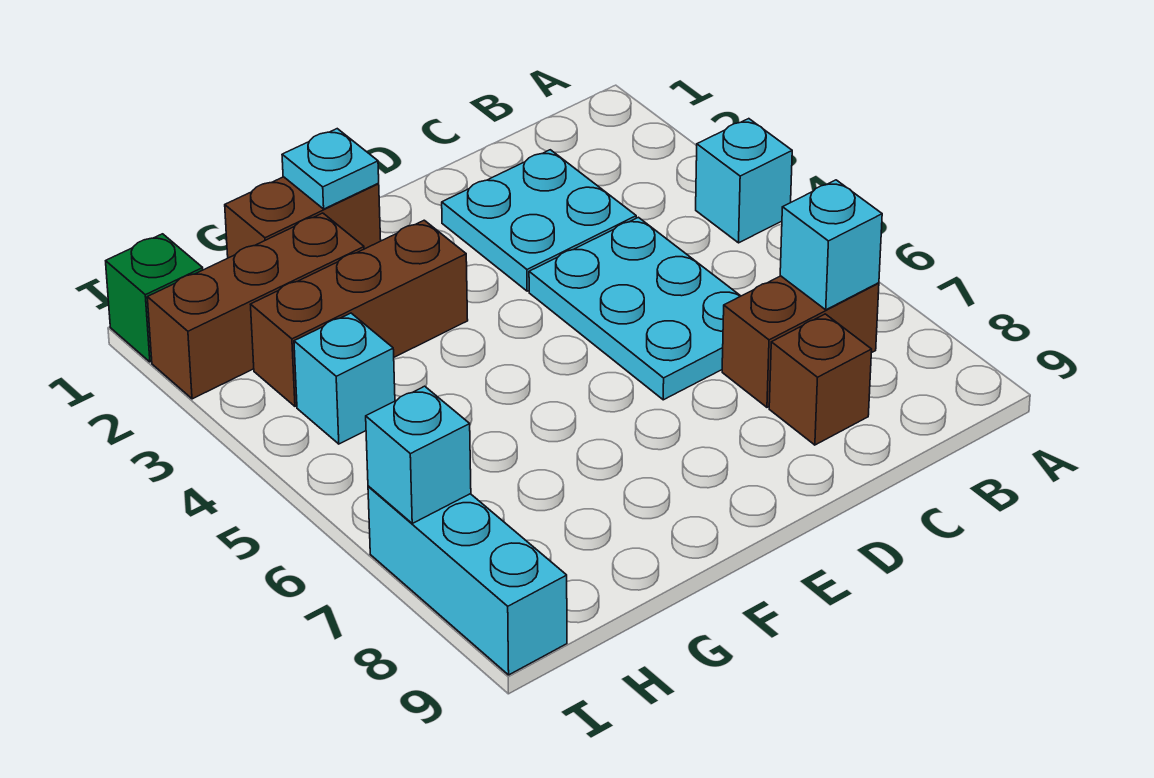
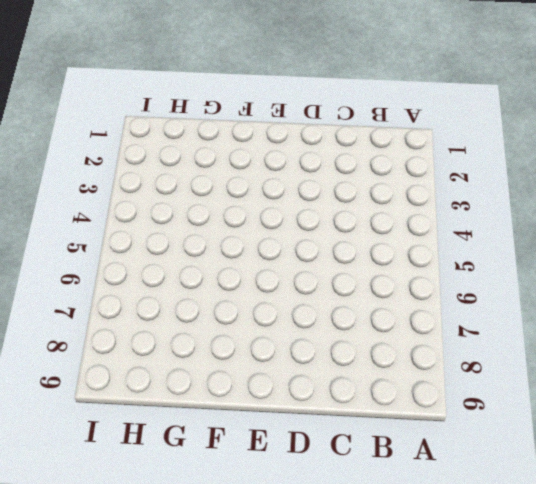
none -> cyan brick A4 level 1
none -> brown brick B7:C7 level 1
none -> cyan plate C2:D3 level 1

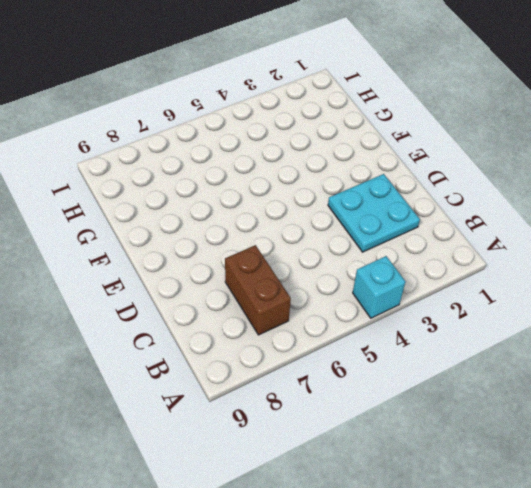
none -> cyan plate C4:D6 level 1
none -> brown brick C8 level 1
none -> brown brick F1:G1 level 1

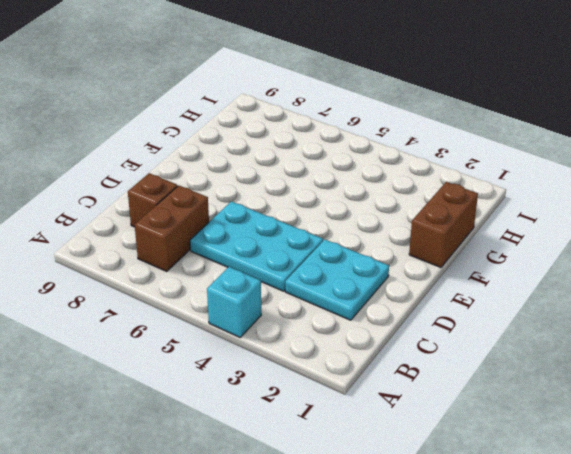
none -> brown brick F3:H3 level 1
none -> brown brick G2:I2 level 1
none -> cyan brick H4 level 1

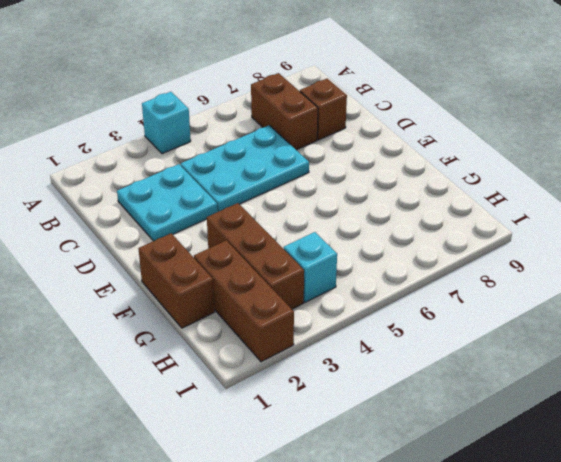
none -> green brick I1 level 1
none -> cyan brick I7:I9 level 1
none -> cyan brick B7 level 2

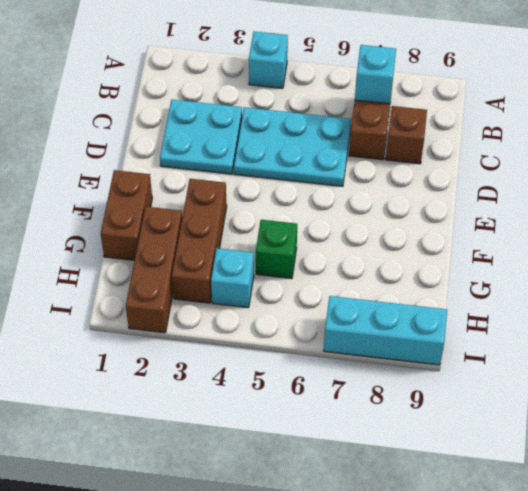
green brick G5 level 1 -> green brick I1 level 1
none -> cyan plate F1 level 2
none -> cyan brick I7 level 2

